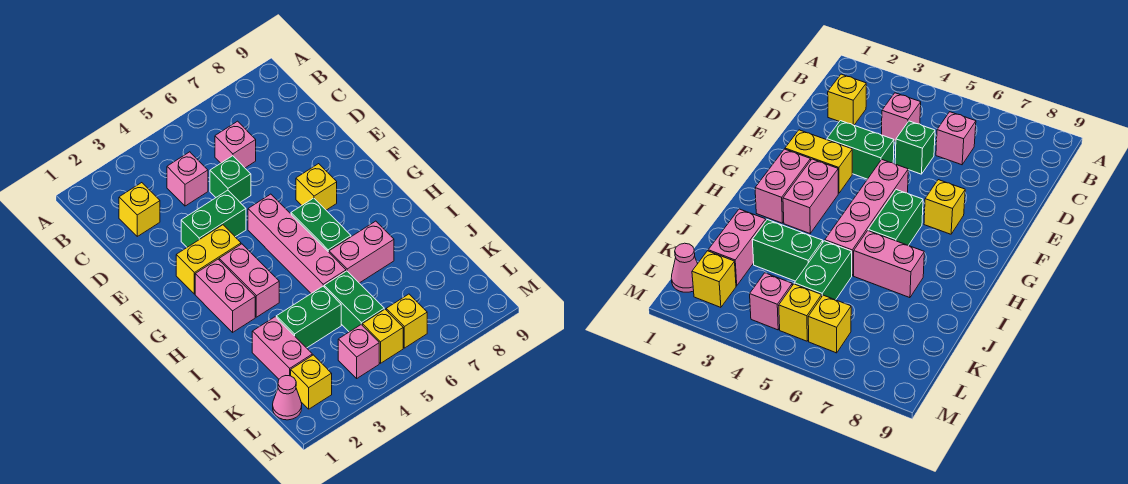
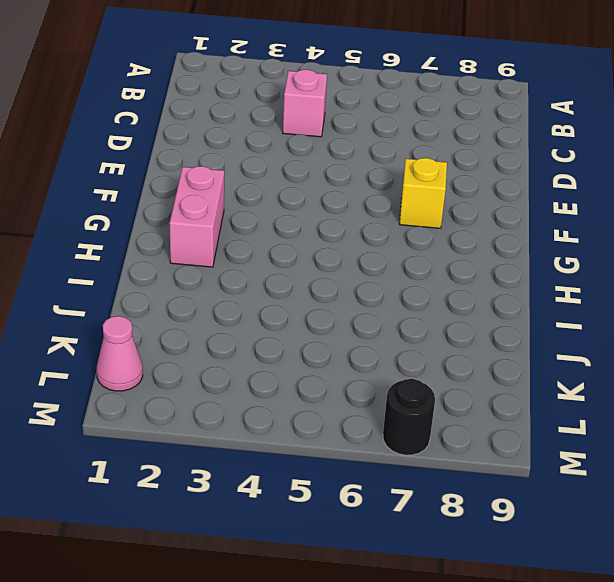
black round brick M7 level 1 -> none
none -> yellow brick C2 level 1
none -> pink brick C6 level 1
none -> green brick D5 level 1

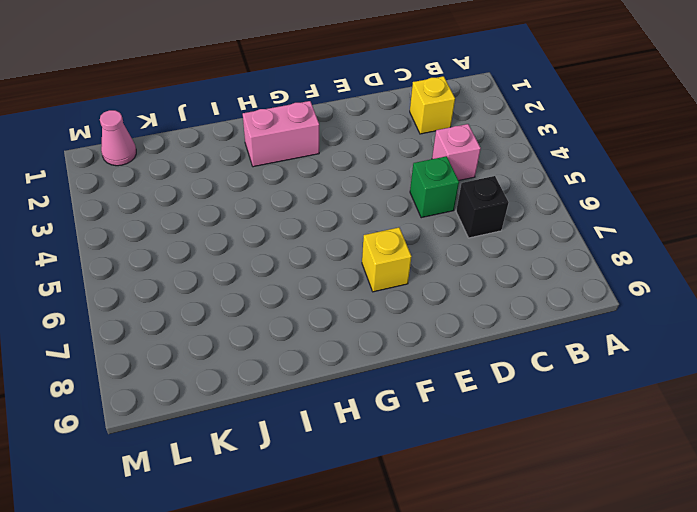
black brick C6 level 1 -> pink brick C6 level 1
none -> green brick E3:E4 level 1
none -> yellow brick F2:F3 level 1
none -> pink brick F5:I5 level 1

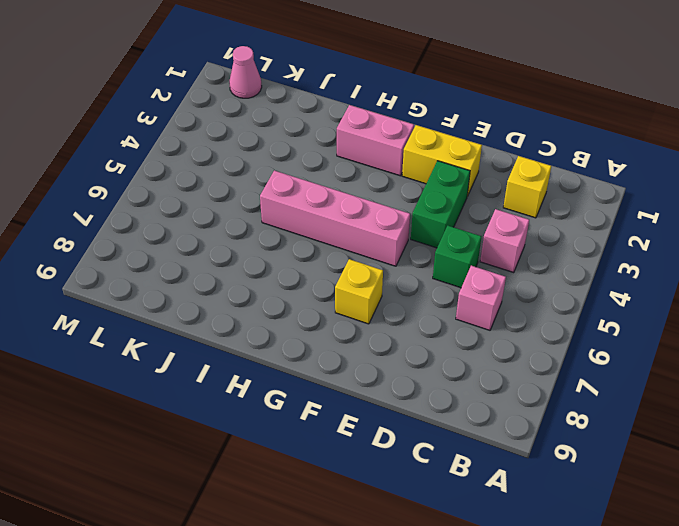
yellow brick E2:F2 level 1 -> yellow brick F2:F3 level 1
none -> pink brick G3:H3 level 1
none -> green brick G6:H6 level 1
none -> pink brick I6:I7 level 1

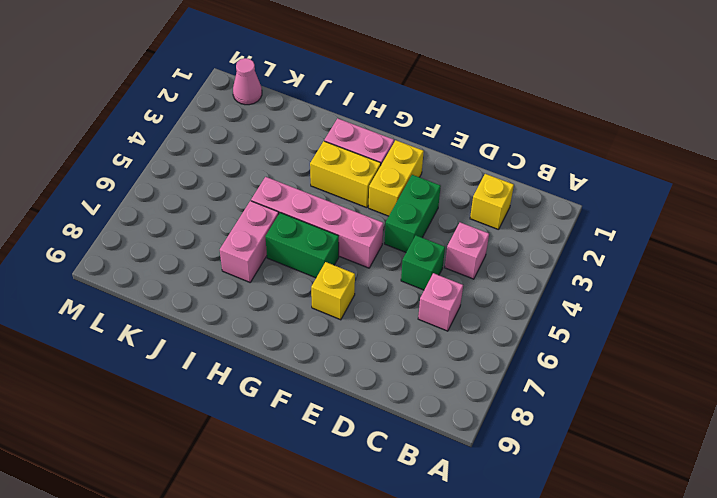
yellow brick G3:H3 level 1 -> pink brick G3:H3 level 1
none -> pink brick J2:K2 level 1
none -> green brick J3:J4 level 1
none -> green brick J5:K5 level 1

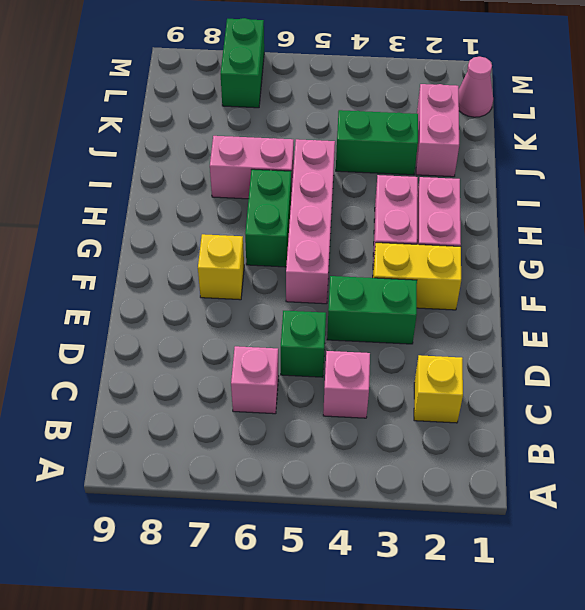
green brick L7:M7 level 1 -> green brick J5:K5 level 1
none -> yellow brick L2 level 1
none -> pink brick L4 level 1
none -> yellow brick L5 level 1

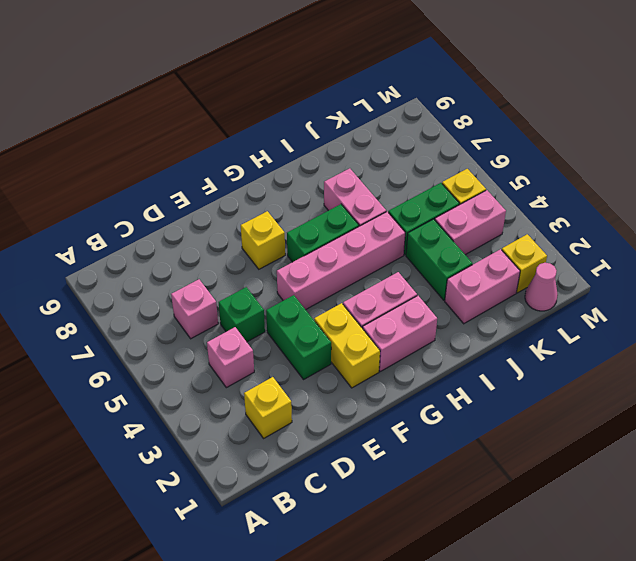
pink brick K4:L4 level 1 -> pink brick L4 level 1
none -> yellow brick L6 level 1

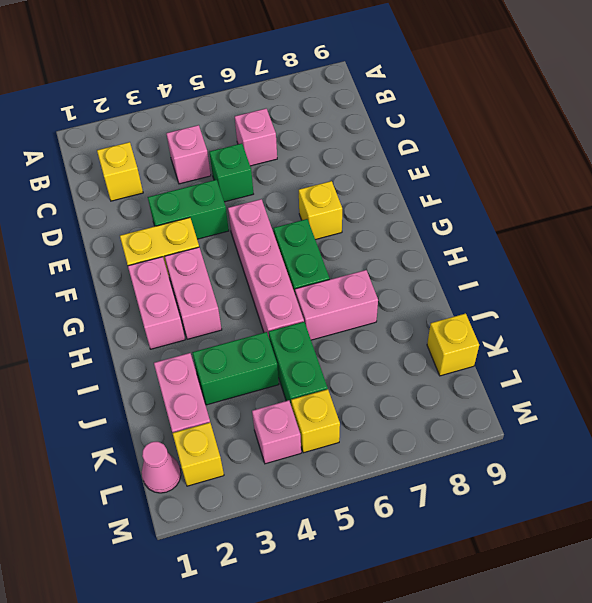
yellow brick K9 level 1 -> yellow brick L6 level 1

